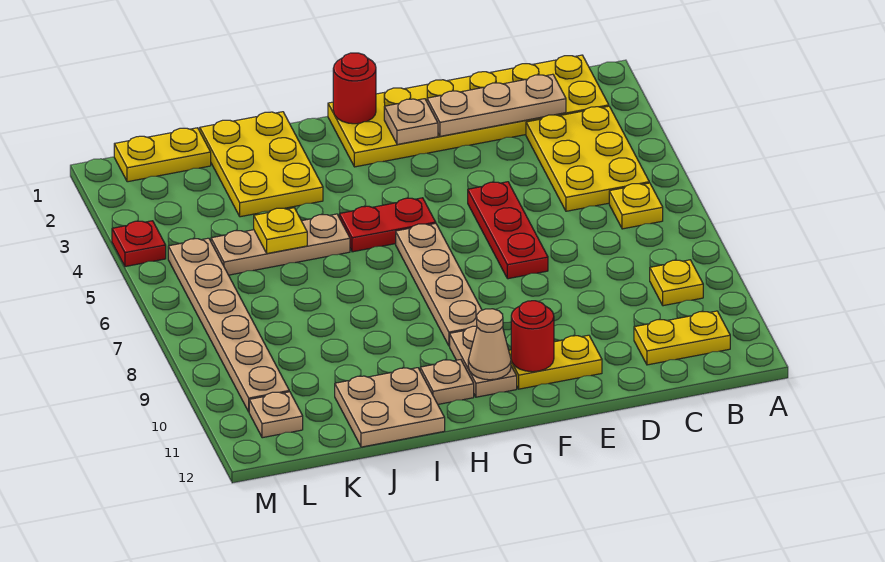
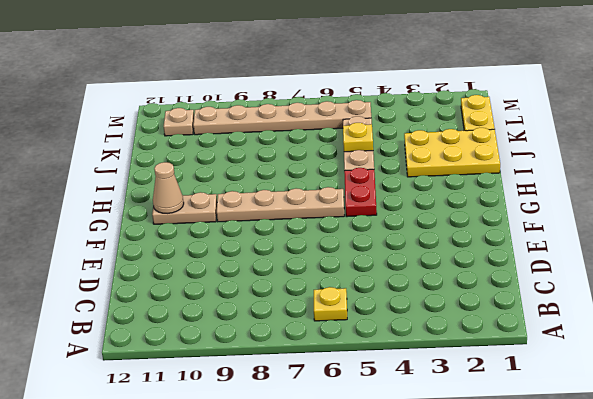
none -> yellow plate B1:G2 level 1
none -> yellow plate B3:C5 level 1
none -> yellow plate B9 level 1

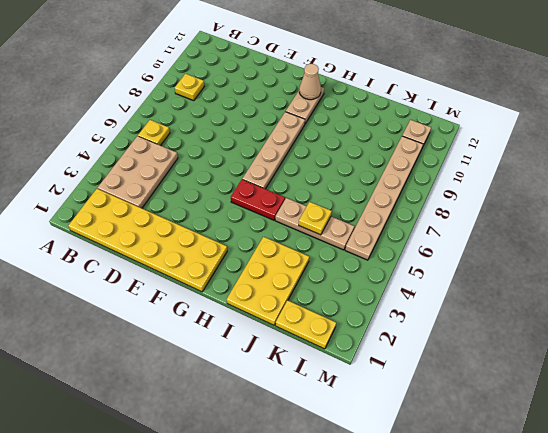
tan plate B3:C5 level 1 -> yellow plate B3:C5 level 1
none -> yellow plate B11:C11 level 1
none -> red plate E5:E7 level 1
none -> yellow plate E11:F11 level 1

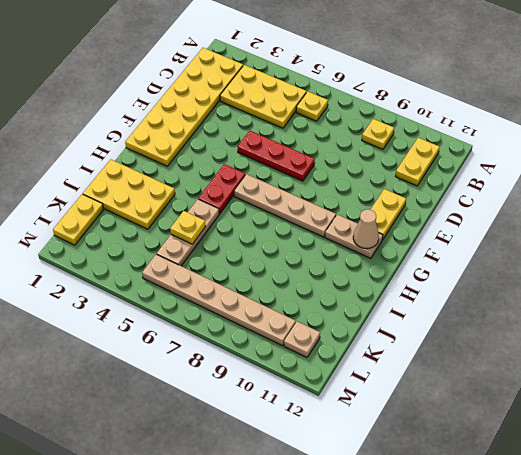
none -> tan plate H11 level 1
none -> tan plate I11:J12 level 1
none -> red plate M4 level 1

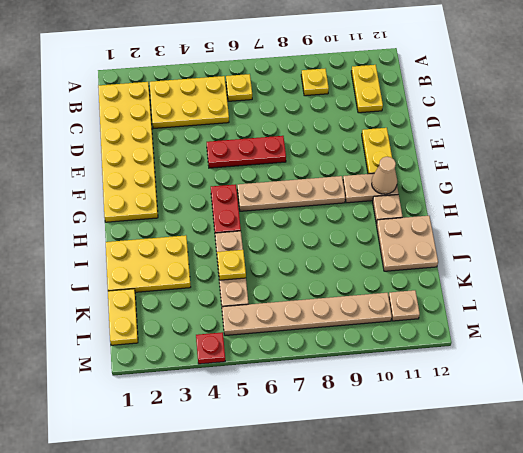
none -> tan plate C2:E2 level 2
none -> tan plate F2 level 2
none -> red round brick F11 level 2

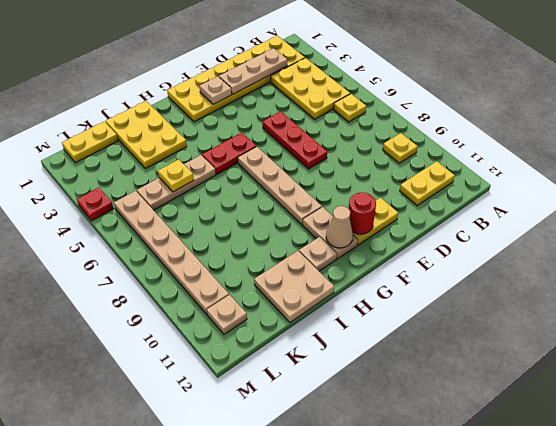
none -> red round brick G1 level 2

